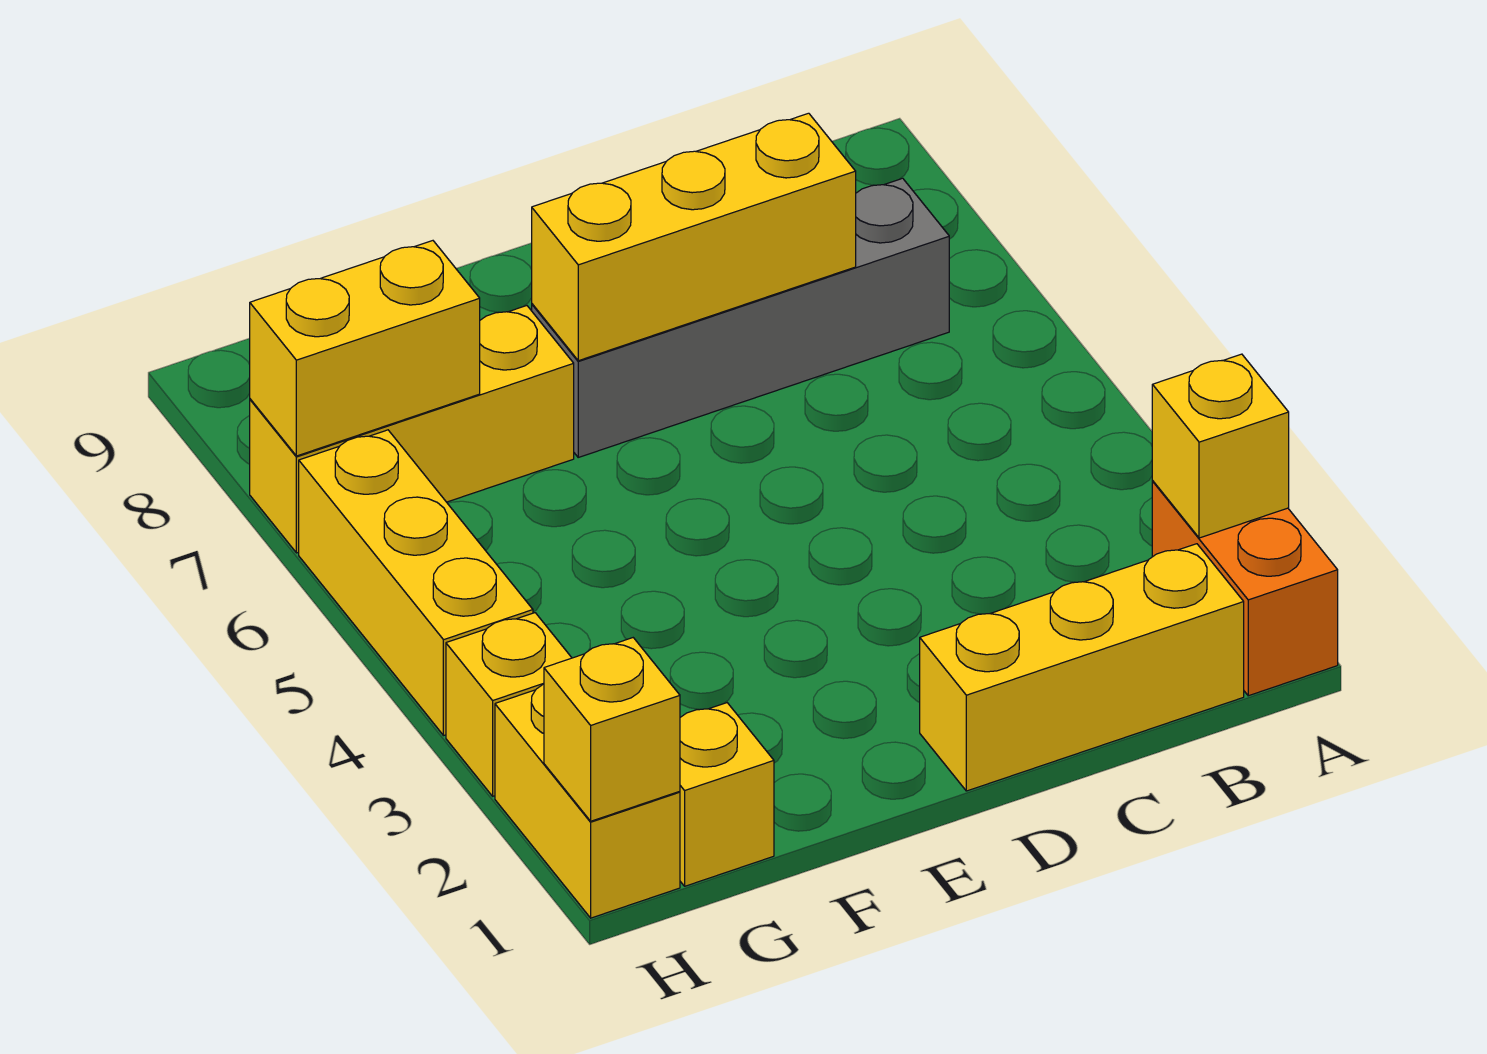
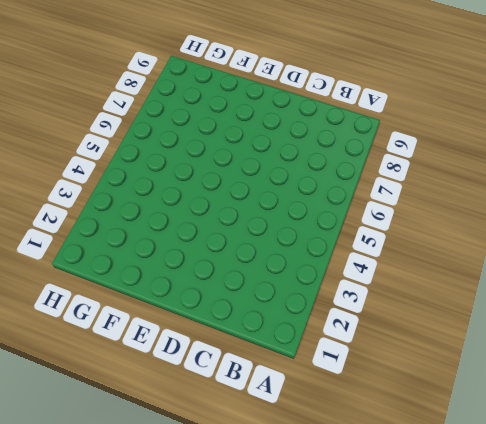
none -> orange brick A1:A2 level 1
none -> yellow brick B1:D1 level 1
none -> grey brick B7:E7 level 1

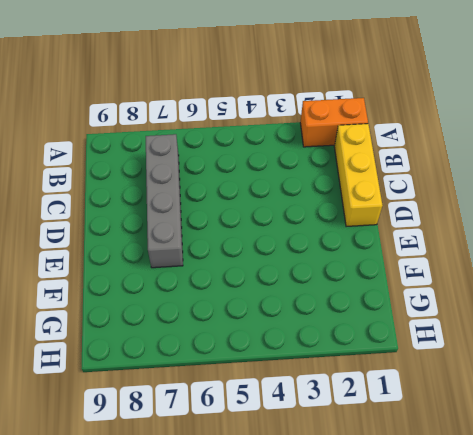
none -> yellow brick F7:H7 level 1
none -> yellow brick G1 level 1
none -> yellow brick H1:H2 level 1

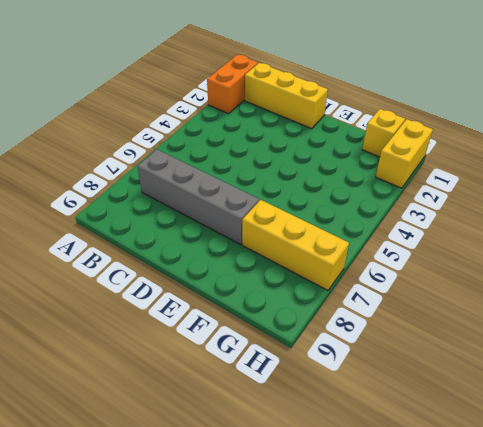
none -> yellow brick H3 level 1
none -> yellow brick H4:H6 level 1
none -> yellow brick A2 level 2

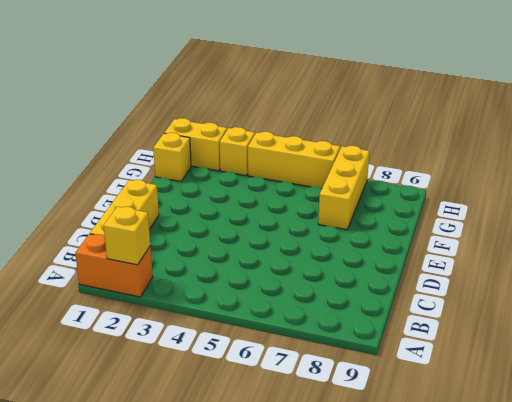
none -> grey brick B7:E7 level 1
none -> yellow brick C7:E7 level 2
none -> yellow brick G7:H7 level 2

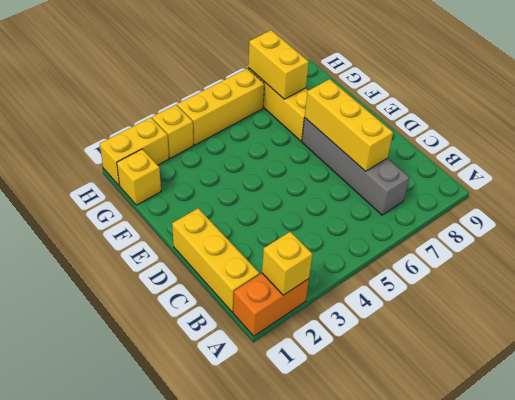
none -> yellow brick H1 level 2

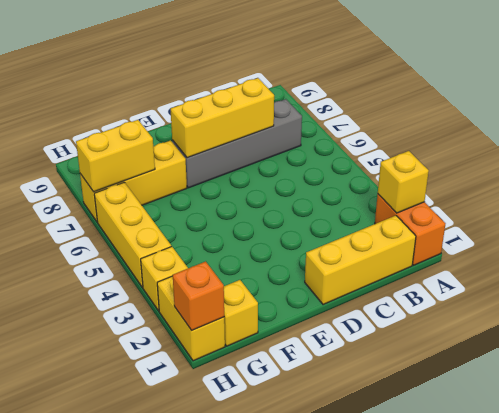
orange brick H1 level 2 -> yellow brick H1 level 2

